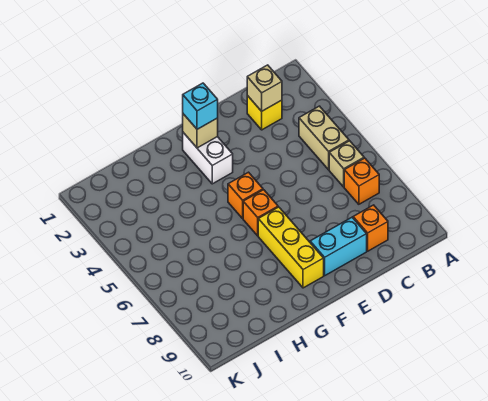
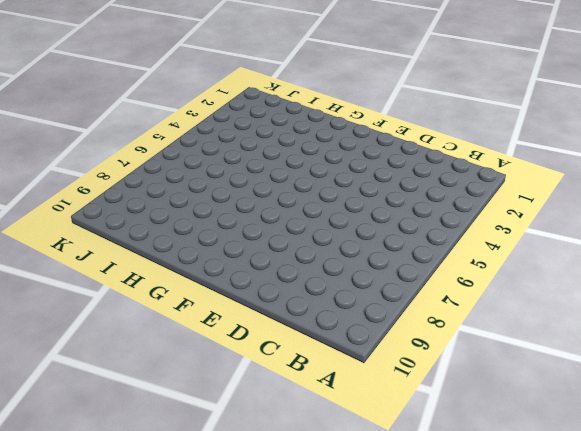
none -> tan brick B4:B5 level 1
none -> tan brick B6 level 1
none -> orange brick B7 level 1

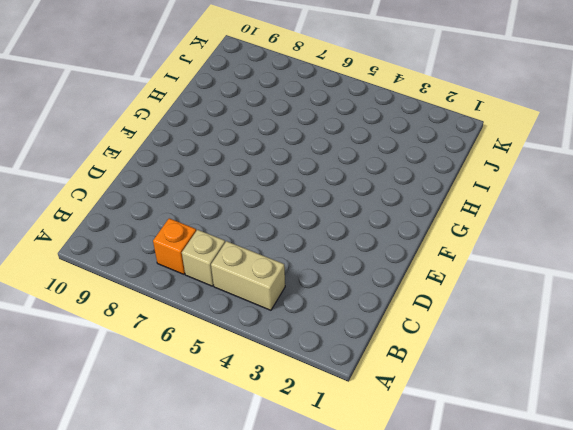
none -> yellow brick C2 level 1
none -> orange brick C9 level 1
none -> cyan brick D9:E9 level 1

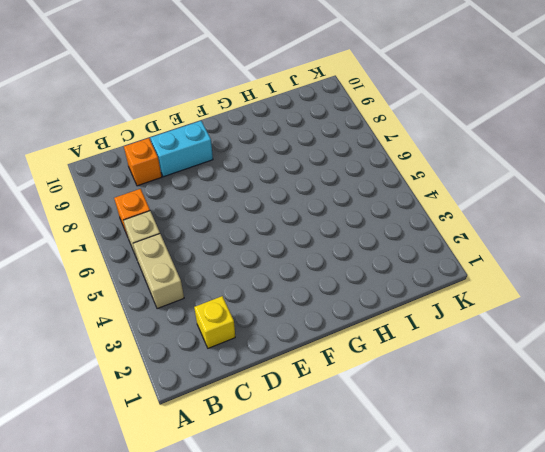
none -> white brick F2:F3 level 1
none -> orange brick F5 level 1
none -> orange brick F6 level 1

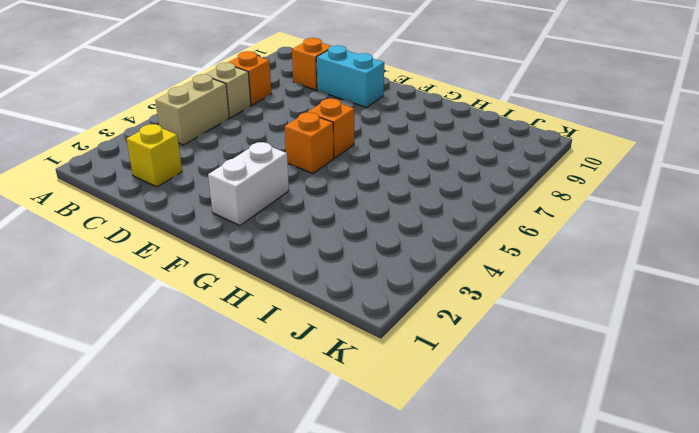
none -> yellow brick F7:F9 level 1
none -> tan brick C2 level 2
none -> tan brick F2 level 2

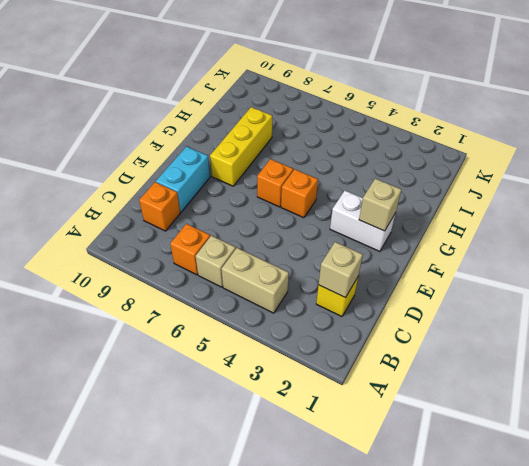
yellow brick F8:H8 level 1 -> yellow brick F7:F9 level 1
none -> cyan brick F2 level 3

